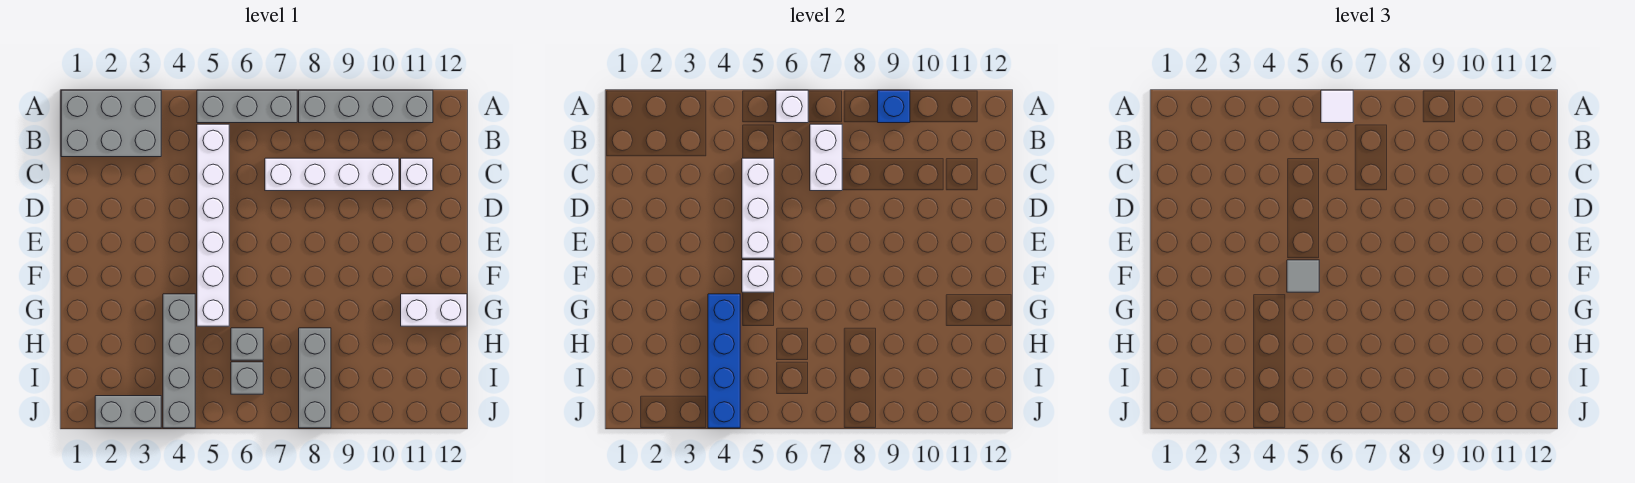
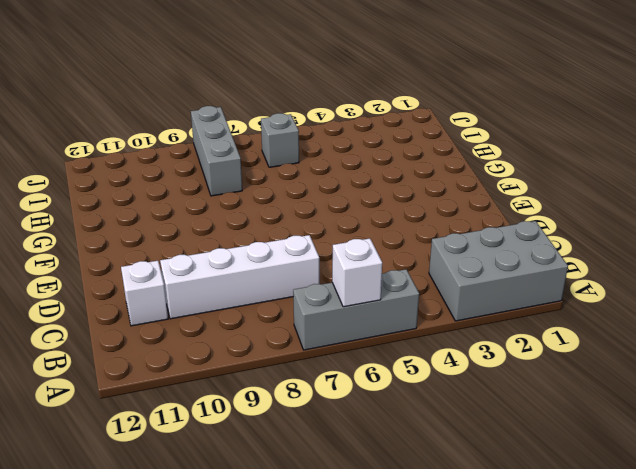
none -> grey brick A8:A11 level 1
none -> white brick B5:G5 level 1
none -> grey brick G4:J4 level 1

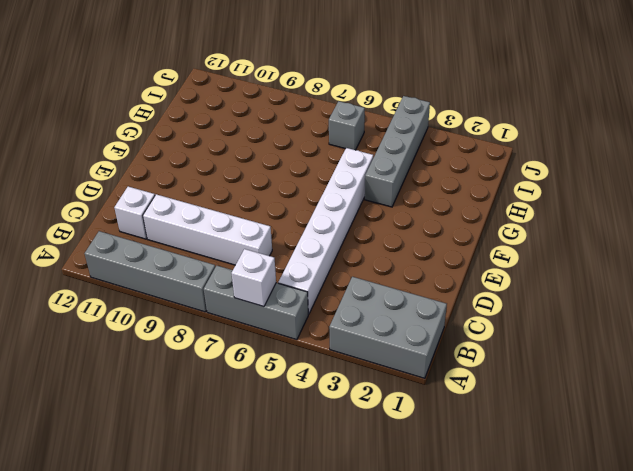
none -> white brick G11:G12 level 1
none -> grey brick H6 level 1
none -> grey brick H8:J8 level 1

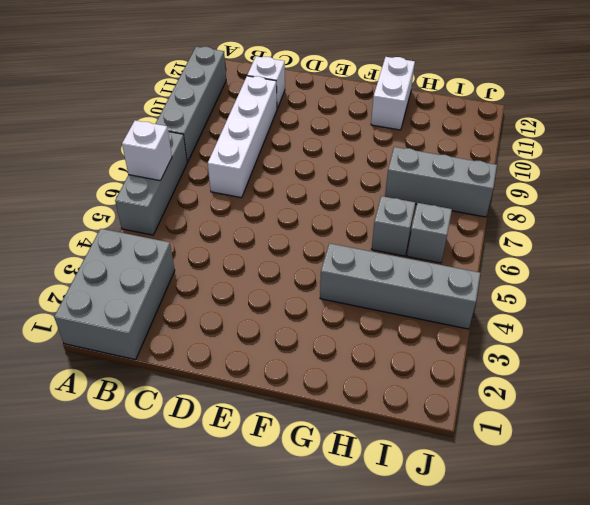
none -> white brick B5:G5 level 1
none -> grey brick J2:J3 level 1
none -> blue brick A9 level 2

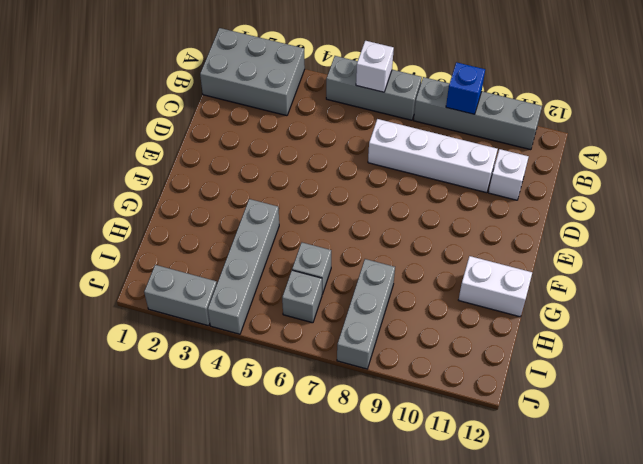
none -> white brick B5:G5 level 1
none -> white brick B7:C7 level 2
none -> white brick C5:E5 level 2

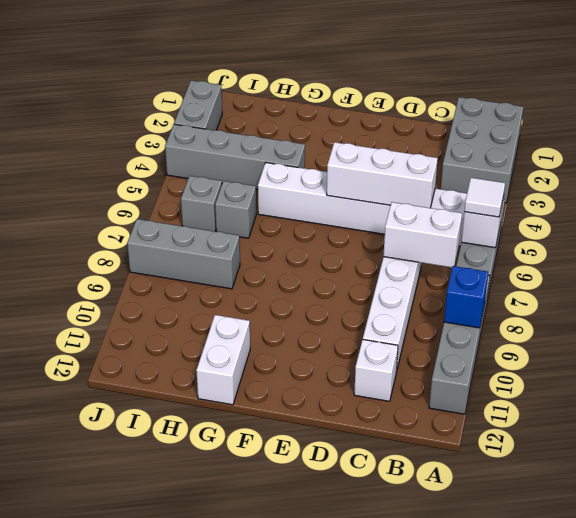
none -> white brick F5 level 2
none -> blue brick G4:J4 level 2
none -> grey tile F5 level 3

